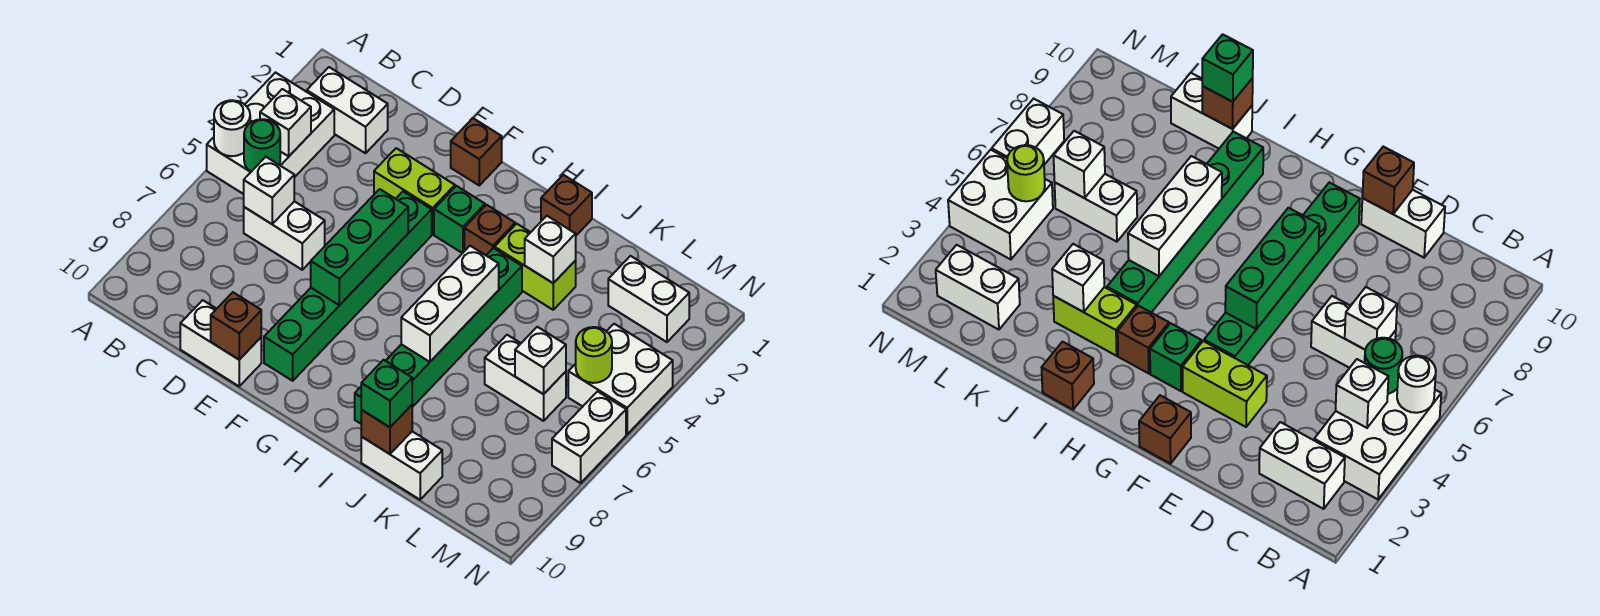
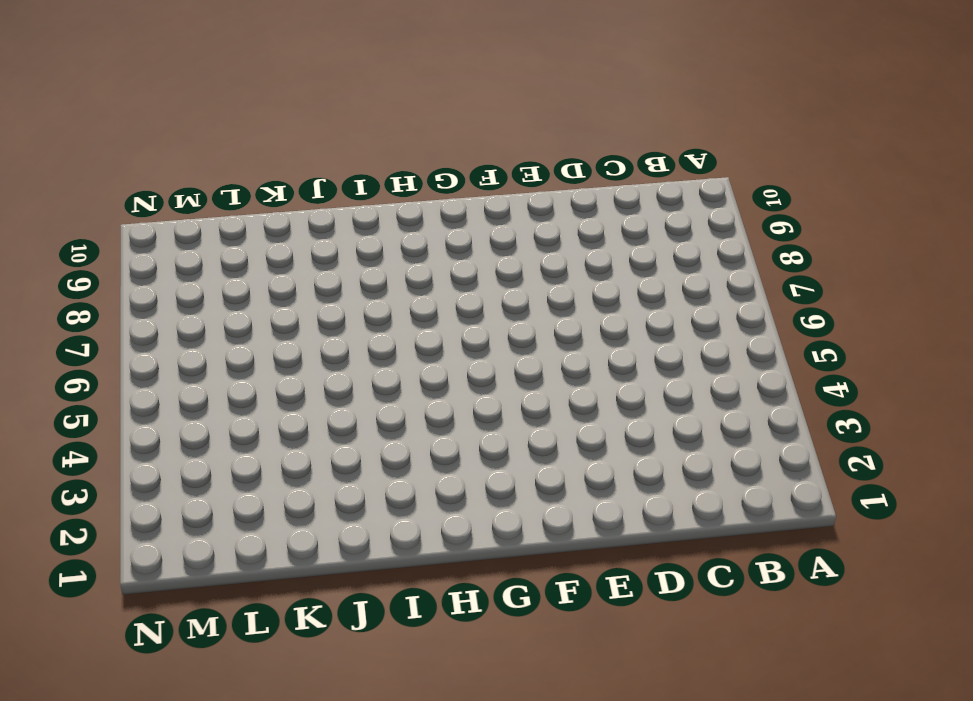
none -> white brick A3:B5 level 1
none -> white brick B2:C2 level 1
none -> white brick C6:D6 level 1

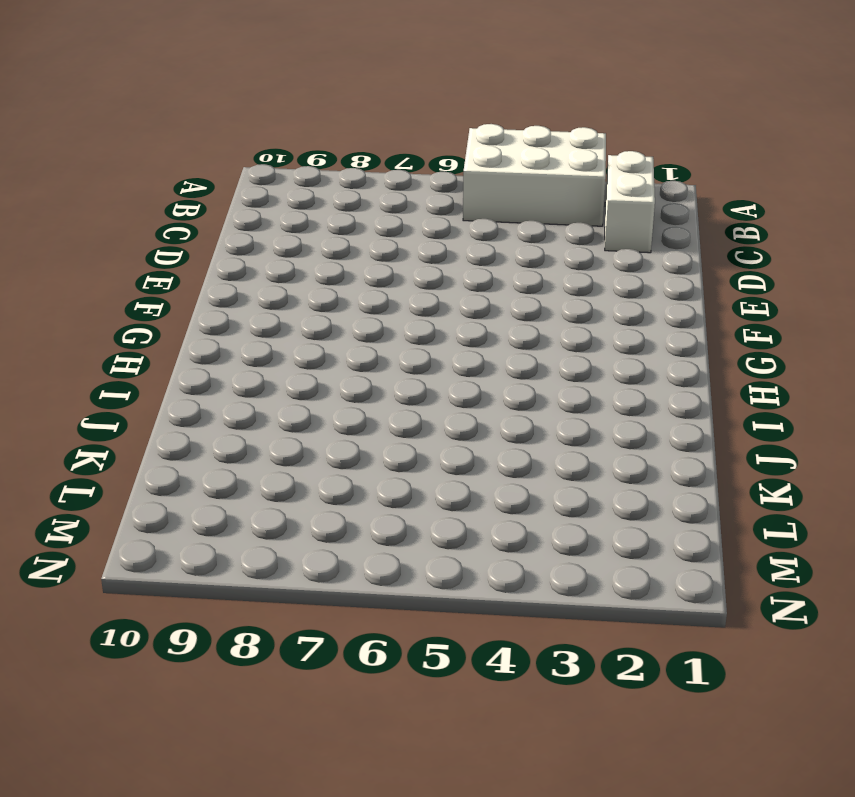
none -> white brick C6:D6 level 1
none -> white brick D10:E10 level 1
none -> lime brick E3:F3 level 1

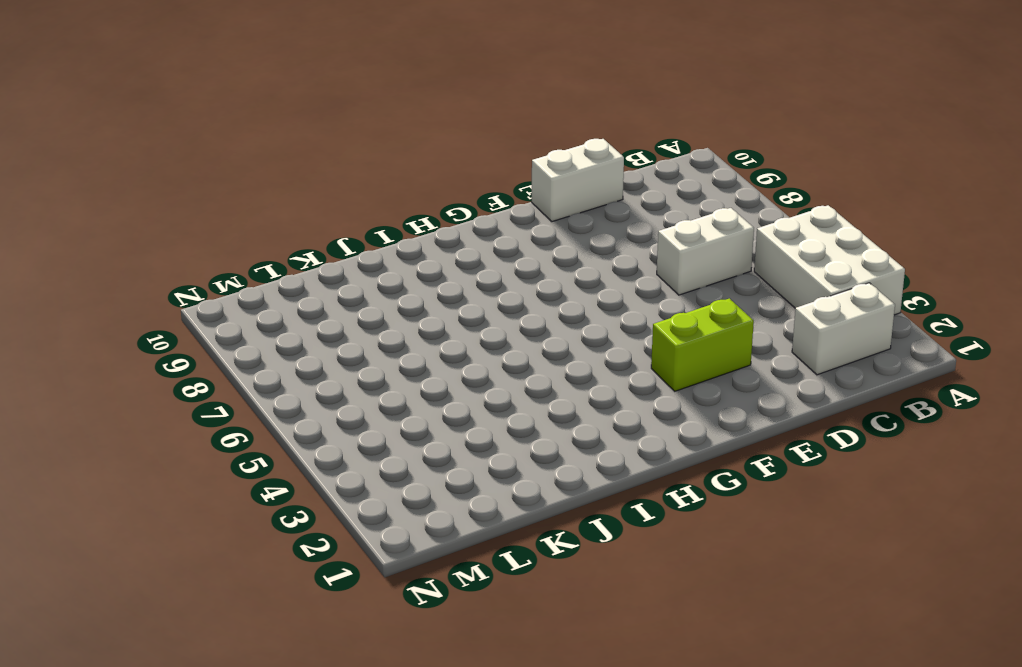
none -> brown brick F1 level 1
none -> green brick F4:F9 level 1
none -> green brick G3 level 1

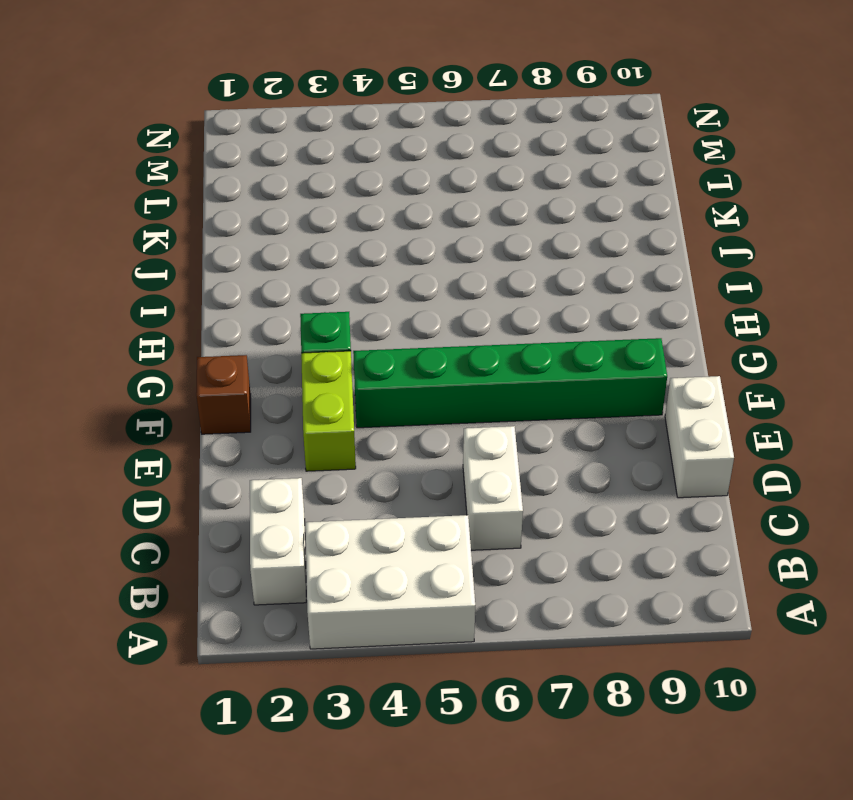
none -> brown brick H3 level 1
none -> brown brick I1 level 1
none -> lime brick I3:J3 level 1

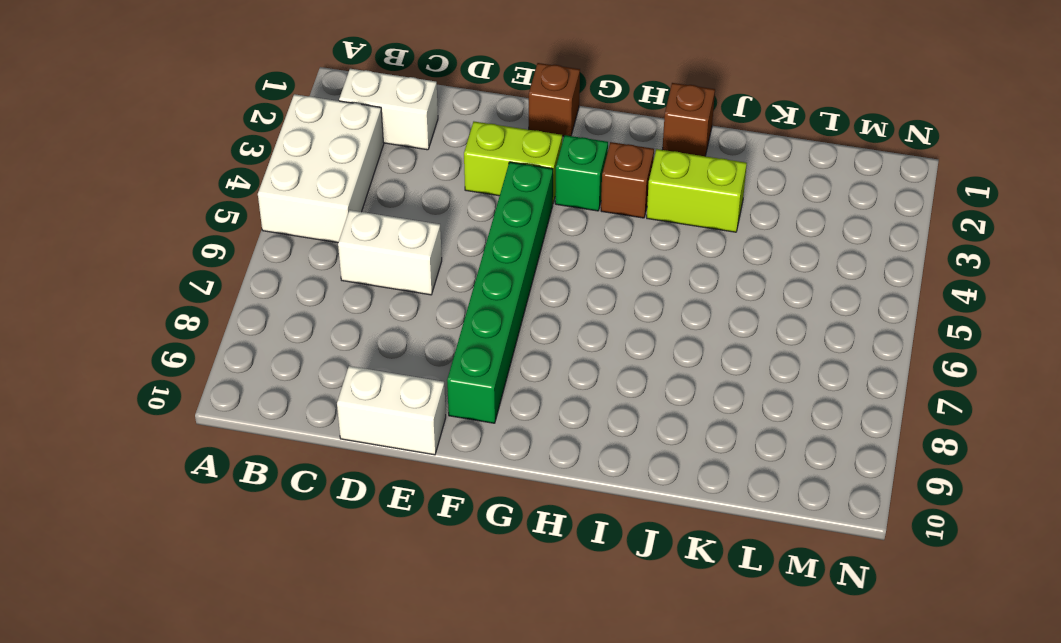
none -> green brick I4:I9 level 1
none -> white brick J10:K10 level 1
none -> white brick K6:L6 level 1

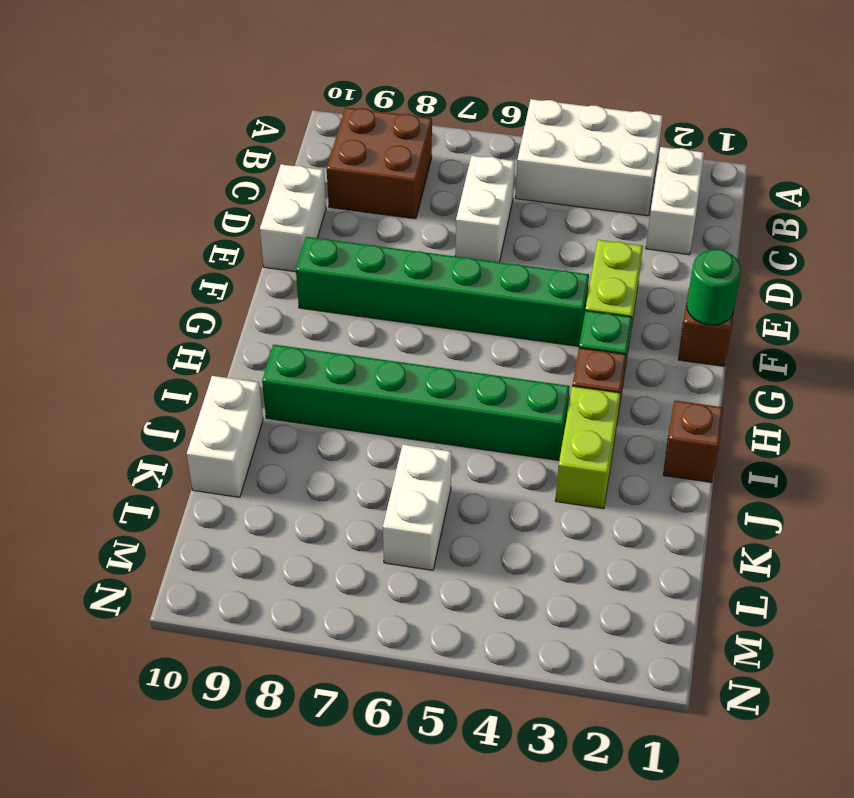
brown brick B8:C9 level 1 -> none
green round brick F1 level 2 -> green round brick B5 level 2
none -> white brick L2:M2 level 1
none -> white brick M4:N5 level 1
none -> white brick N6:N7 level 1

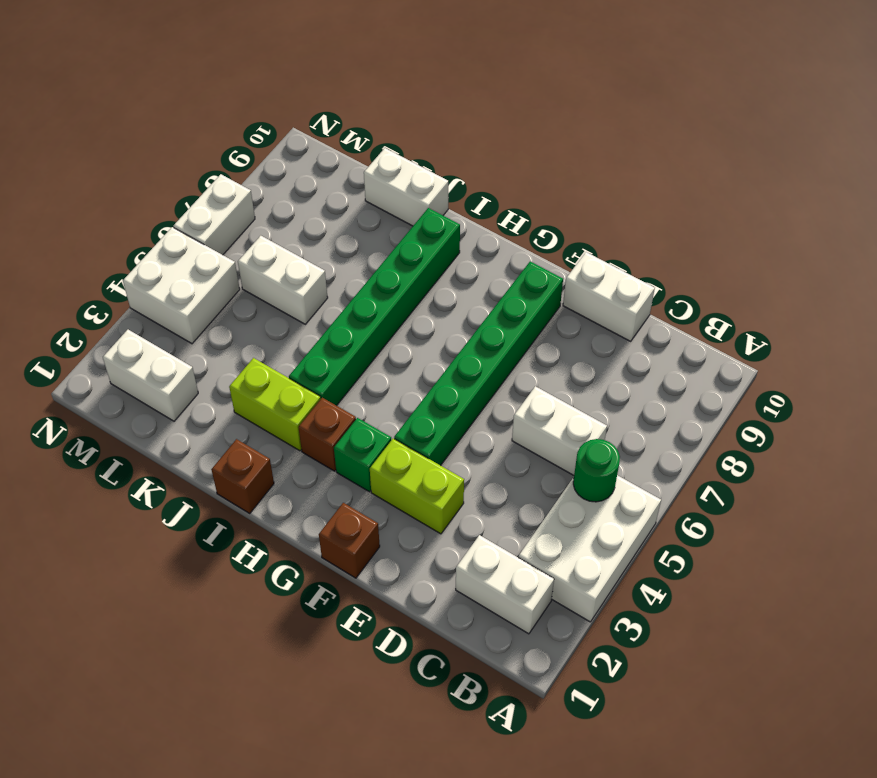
none -> white round brick A5 level 2
none -> white brick B4 level 2
none -> white brick C6 level 2

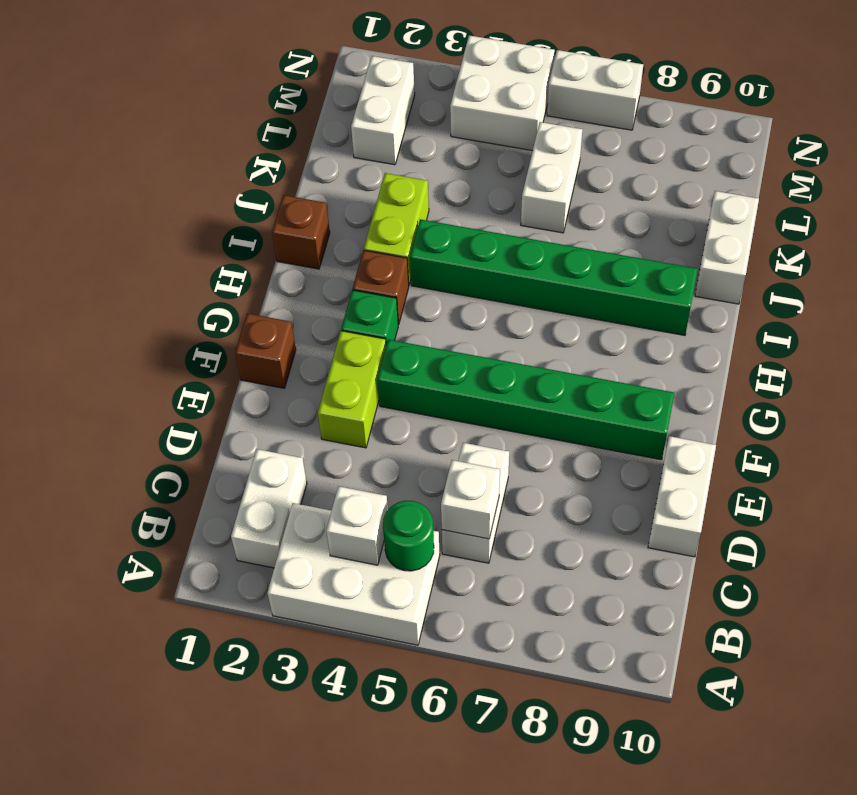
none -> white round brick A5 level 2
none -> brown brick E10 level 2
none -> green brick F5:F7 level 2

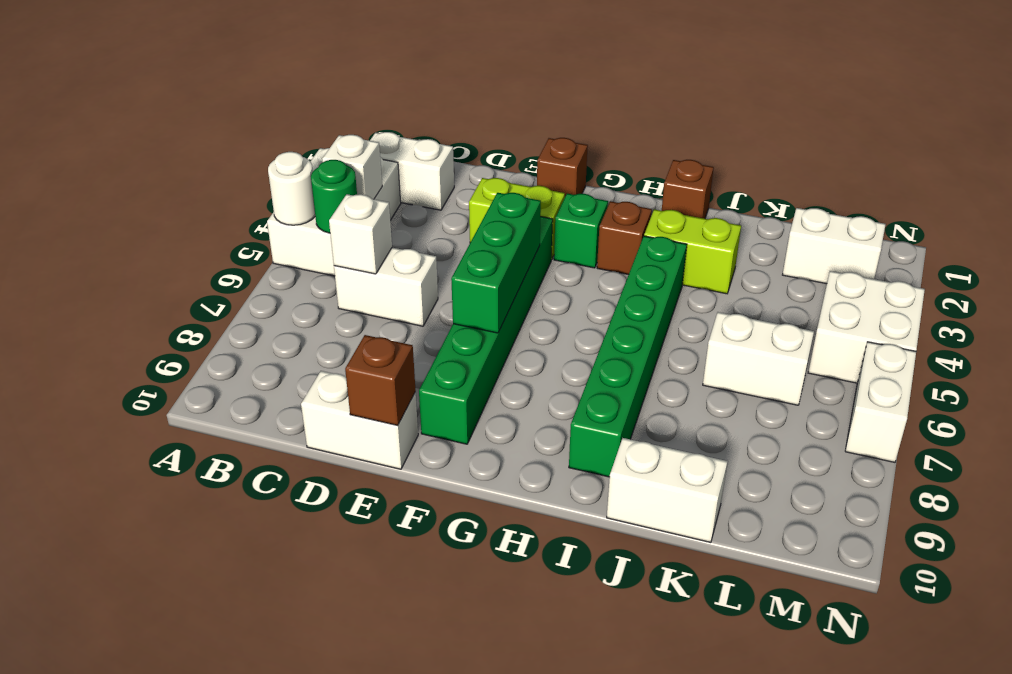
none -> white brick I5:I7 level 2
none -> white brick J3 level 2
none -> brown brick J10 level 2

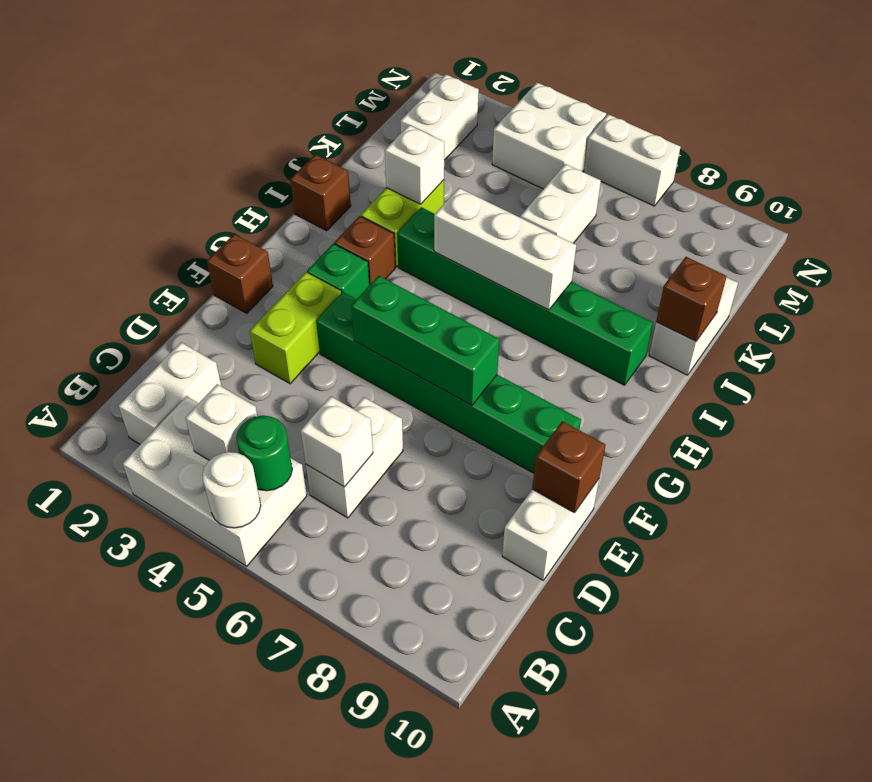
none -> white brick L6 level 2
none -> lime round brick M5 level 2
none -> green brick J10 level 3

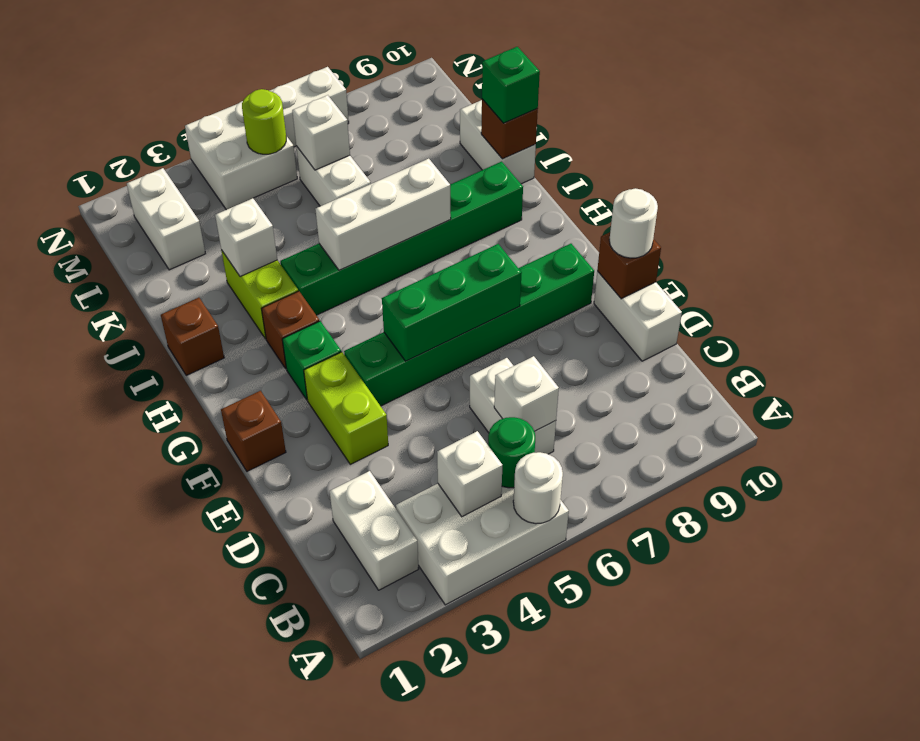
white round brick E10 level 3 -> none

